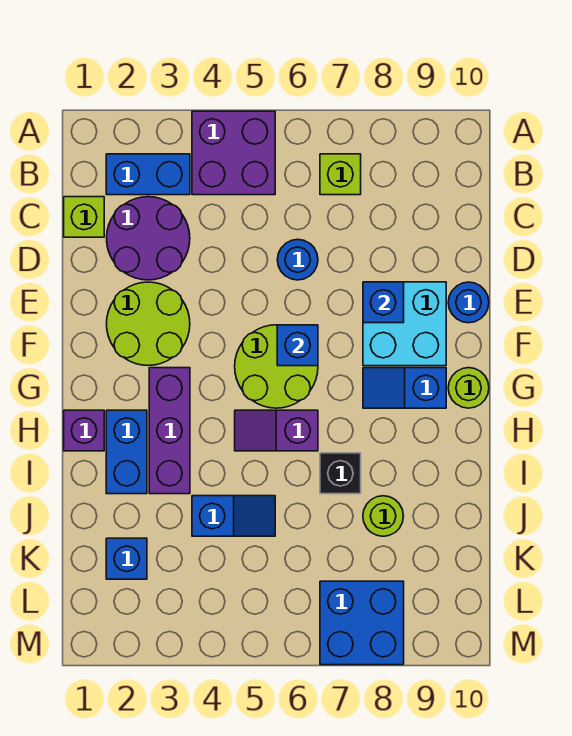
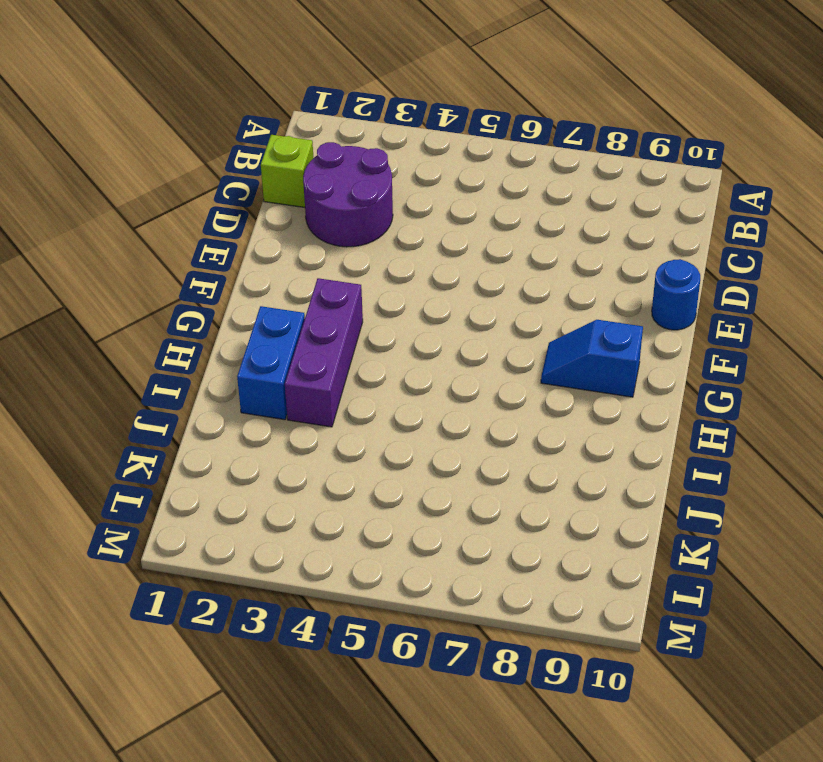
none -> purple brick A4:B5 level 1
none -> blue brick B2:B3 level 1
none -> lime brick B7 level 1

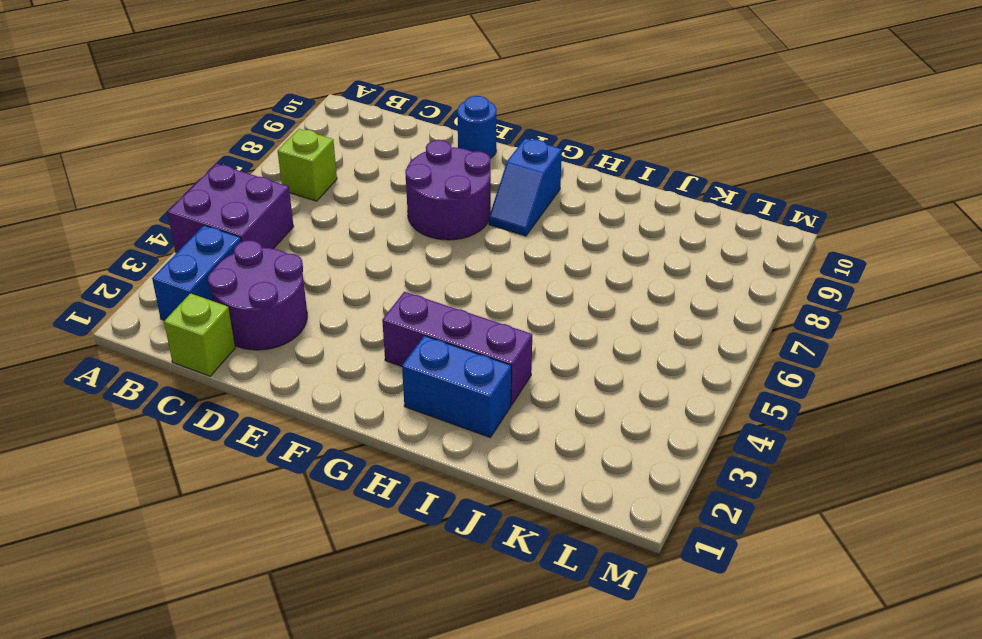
purple round brick E7:F8 level 1 -> cyan brick E8:F9 level 1
none -> blue round brick D6 level 1
none -> lime round brick E2:F3 level 1
none -> lime round brick F5:G6 level 1

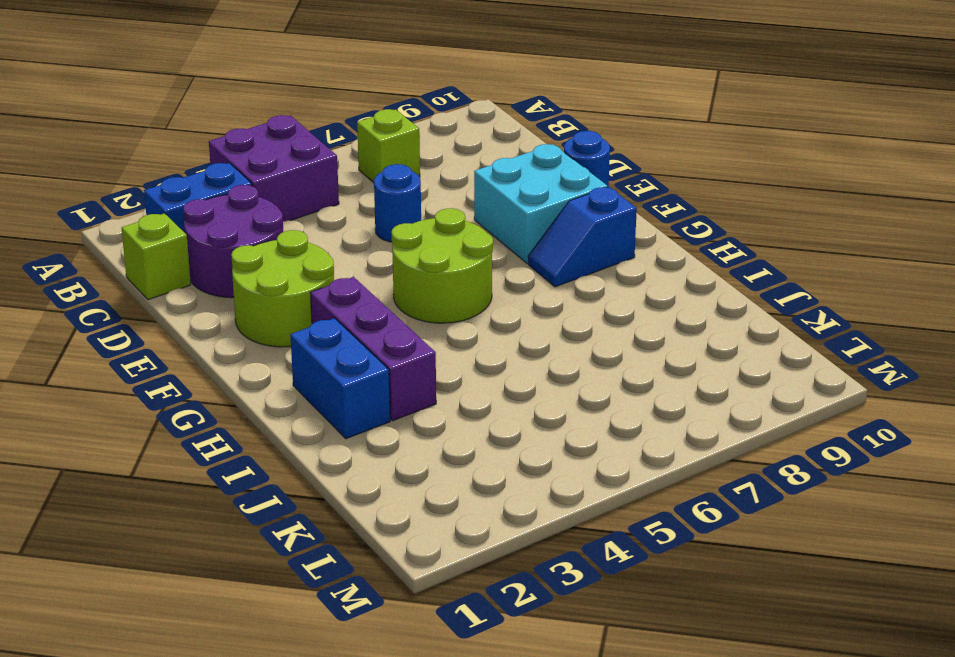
none -> lime round brick G10 level 1
none -> purple brick H1 level 1
none -> purple slope H5:H6 level 1 top 6

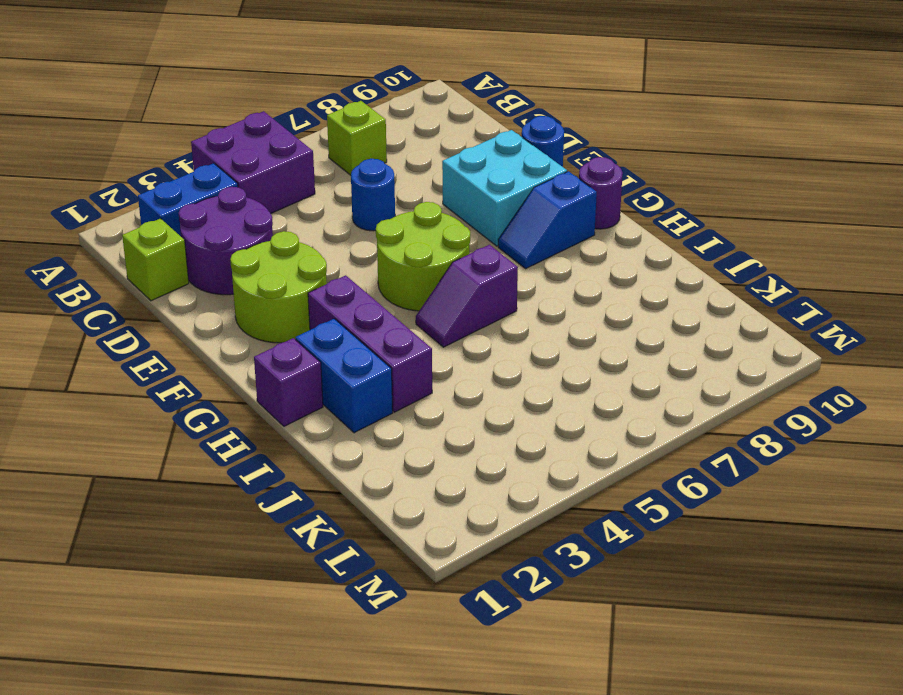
purple round brick G10 level 1 -> lime round brick G10 level 1
none -> black brick I7 level 1
none -> blue slope J4:J5 level 1 top 4
none -> lime round brick J8 level 1

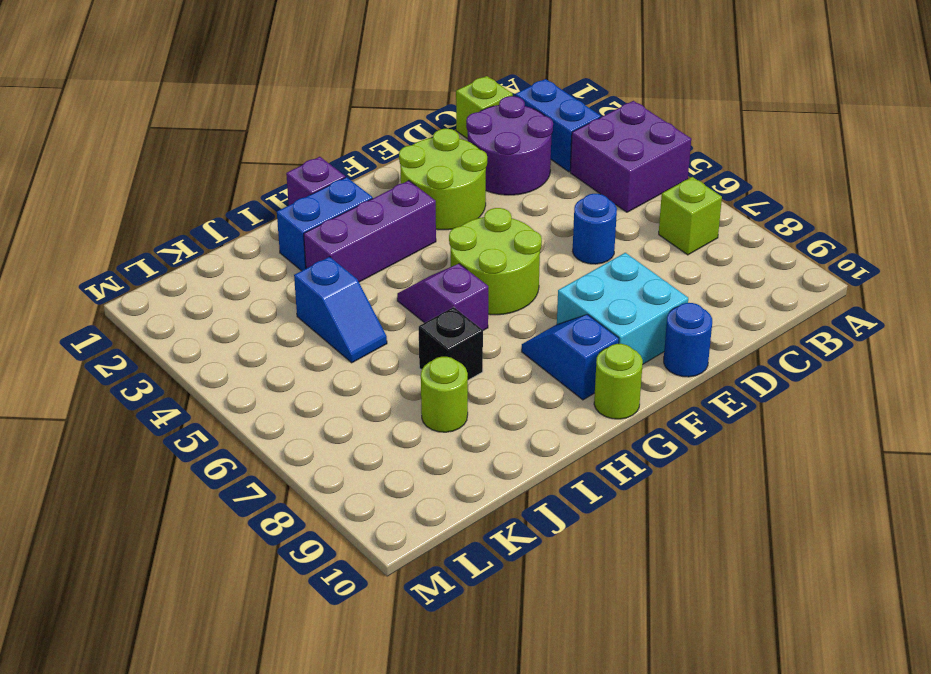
none -> blue brick K2 level 1
none -> blue brick L7:M8 level 1
none -> blue brick E8 level 2

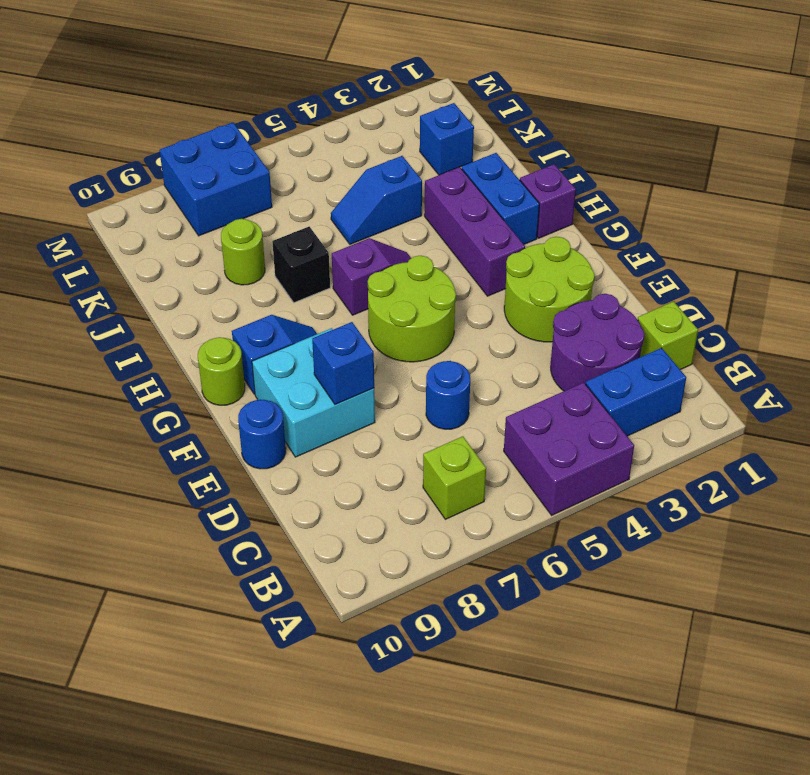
none -> blue brick F6 level 2

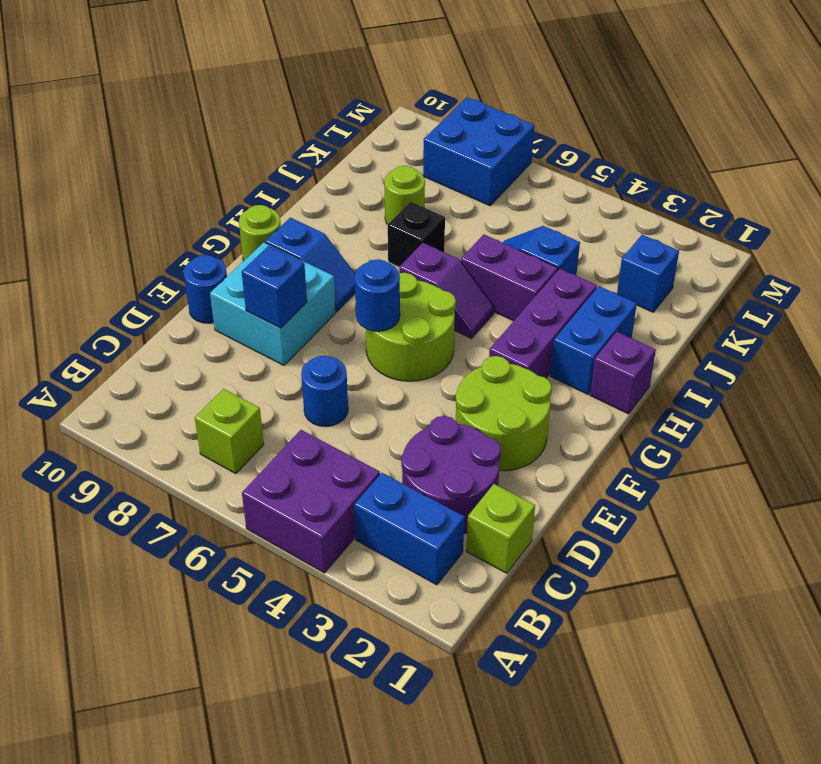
blue round brick F6 level 2 -> blue brick F6 level 2
purple brick I4:I5 level 1 -> none

